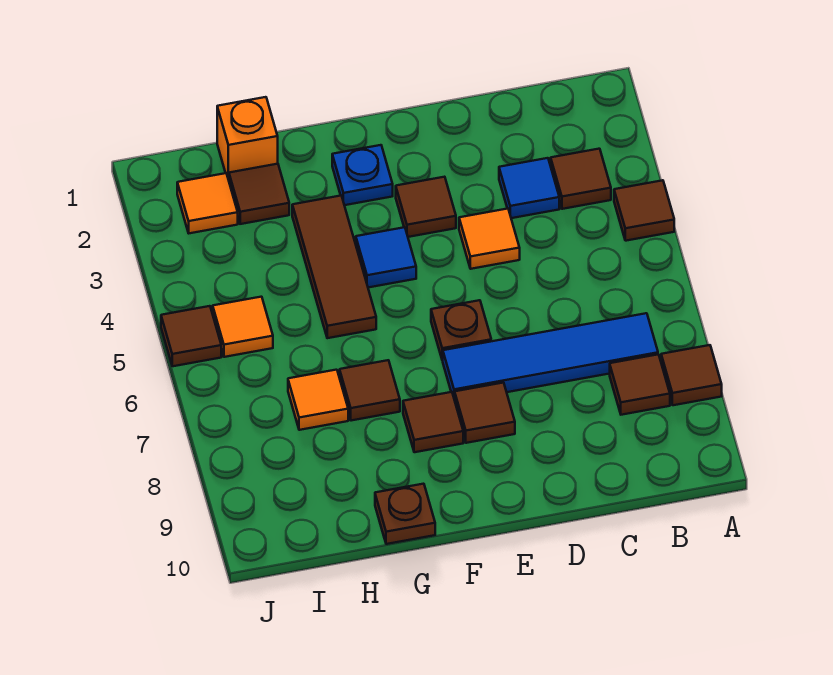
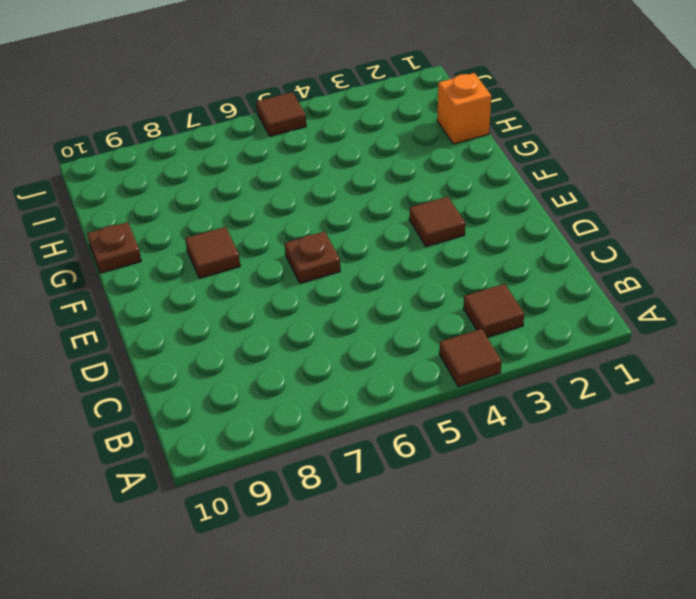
none -> brown tile A8 level 1
none -> blue tile B7:E7 level 1
none -> brown tile B8 level 1

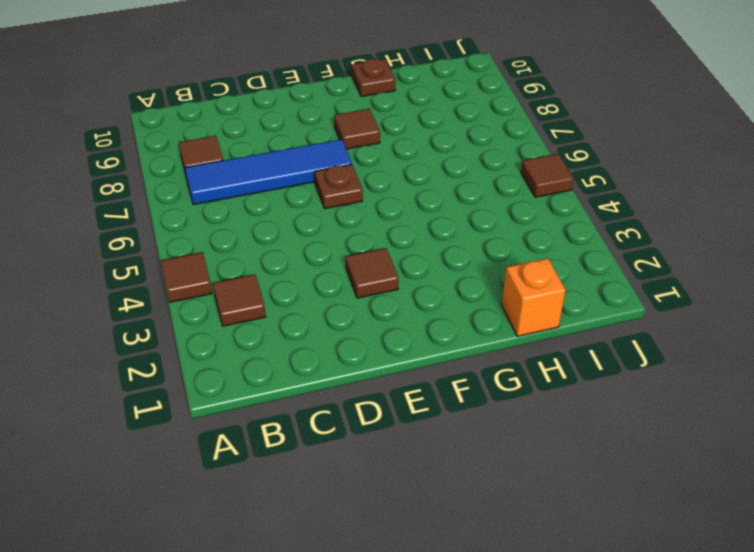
none -> brown tile A8 level 1
none -> blue tile C3 level 1
none -> orange tile D4 level 1

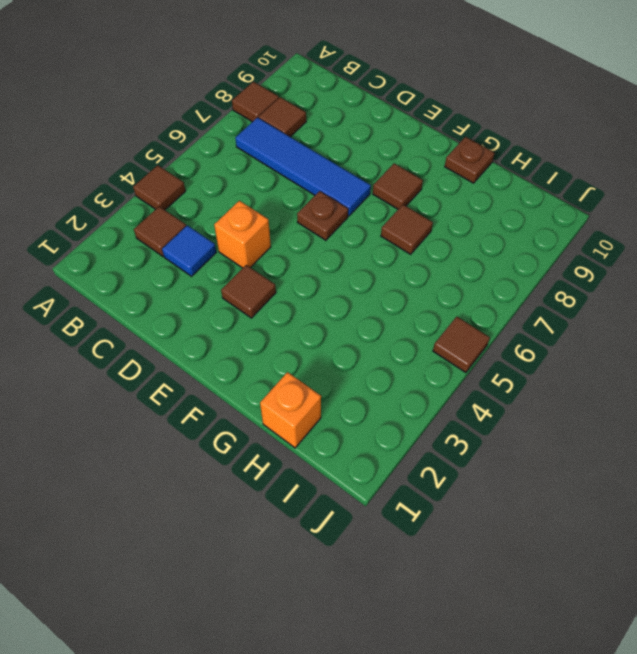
orange brick D4 level 1 -> orange tile D4 level 1
none -> brown tile E8 level 1
none -> blue plate F2 level 1
none -> blue tile F4 level 1

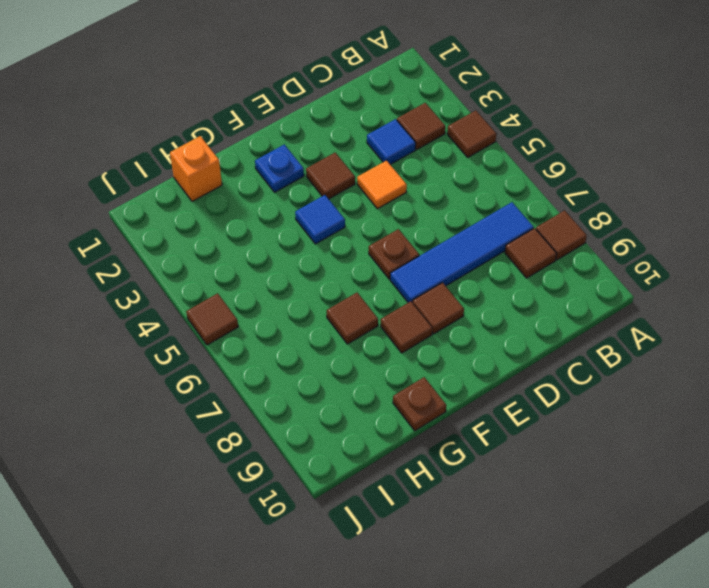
none -> brown tile G3:G5 level 1
none -> brown tile H2 level 1
none -> orange tile H7 level 1

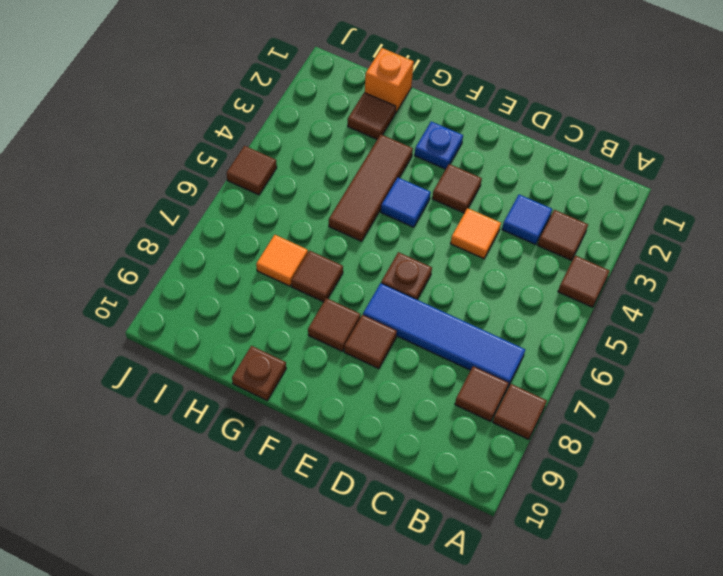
none -> orange tile I2 level 1
none -> orange tile I5 level 1

